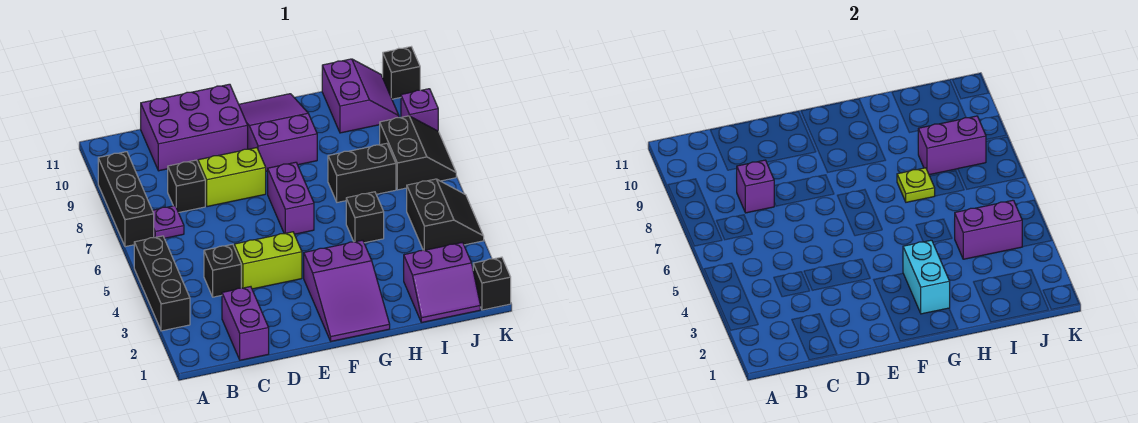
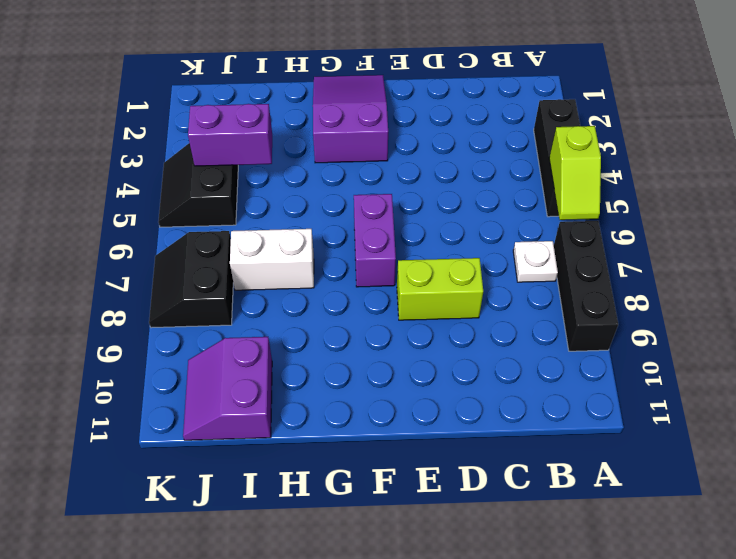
lime slope A5:A6 level 2 top 5 -> none
white plate B7 level 1 -> purple plate B7 level 1
white brick H7:I7 level 1 -> black brick H7:I7 level 1
none -> purple brick C1:C2 level 1
none -> black brick C4 level 1
none -> black brick C8 level 1

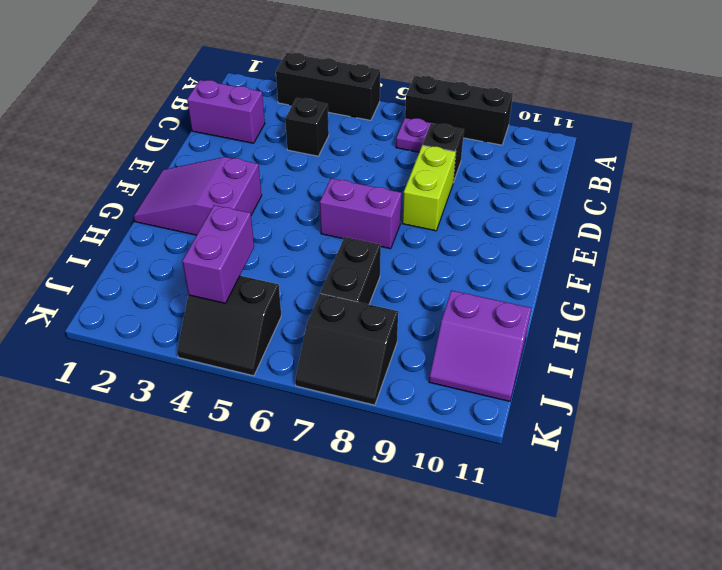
none -> purple brick C10:E11 level 1
none -> lime brick D4:E4 level 1
none -> purple slope F9:G11 level 1 top 9

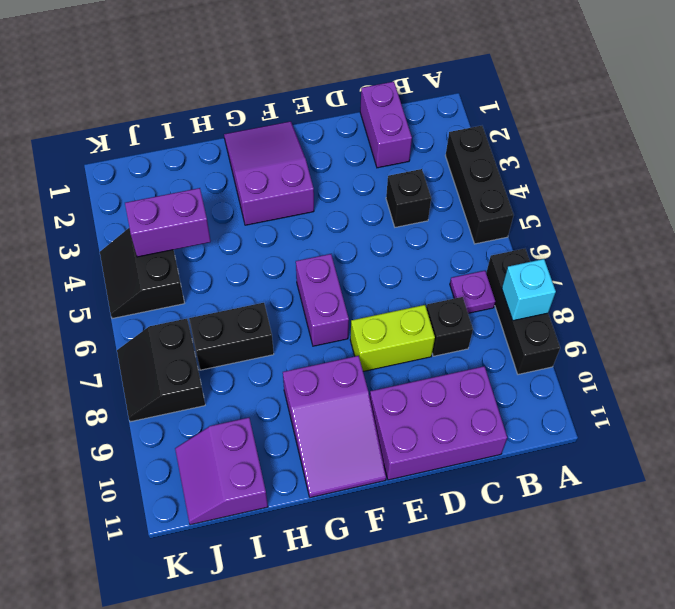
cyan brick A8 level 2 -> none
none -> lime brick D4:E4 level 1
none -> black brick H5 level 1
none -> purple slope I1:J2 level 1 top 2

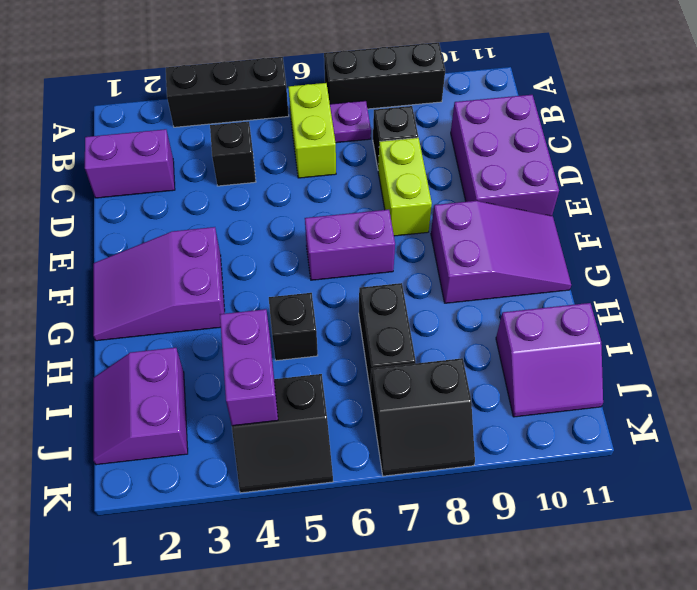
lime brick B6:C6 level 1 -> lime brick D4:E4 level 1
none -> black brick K1 level 1
none -> purple brick K9 level 1
none -> black brick K11 level 1

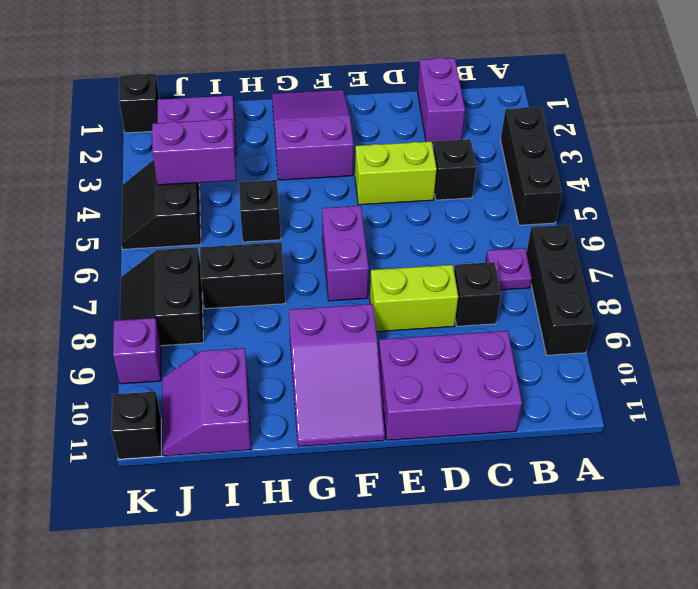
none -> purple brick C8 level 2
none -> cyan brick G2:G3 level 2
none -> lime plate H7 level 2

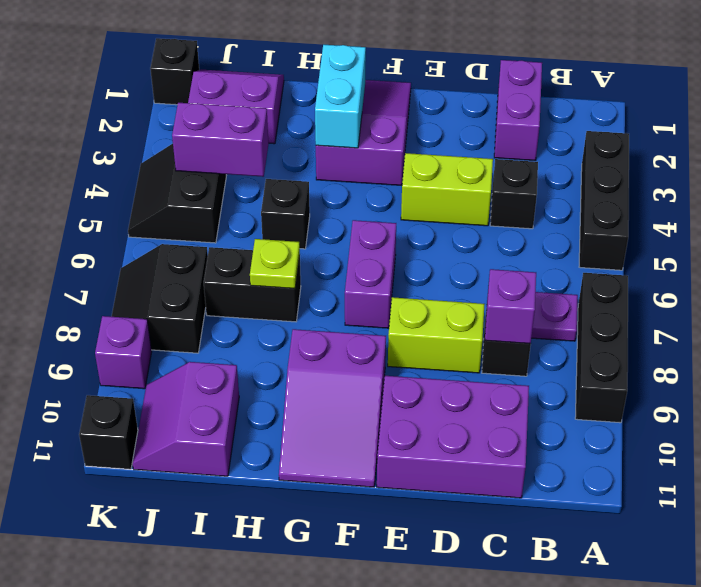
none -> purple brick I8:J8 level 2

